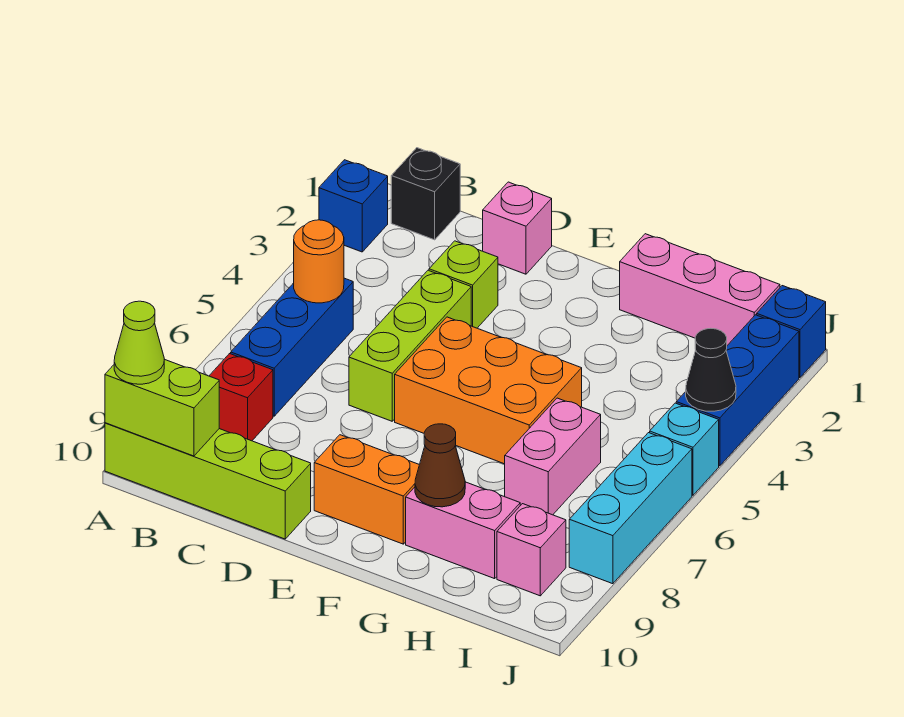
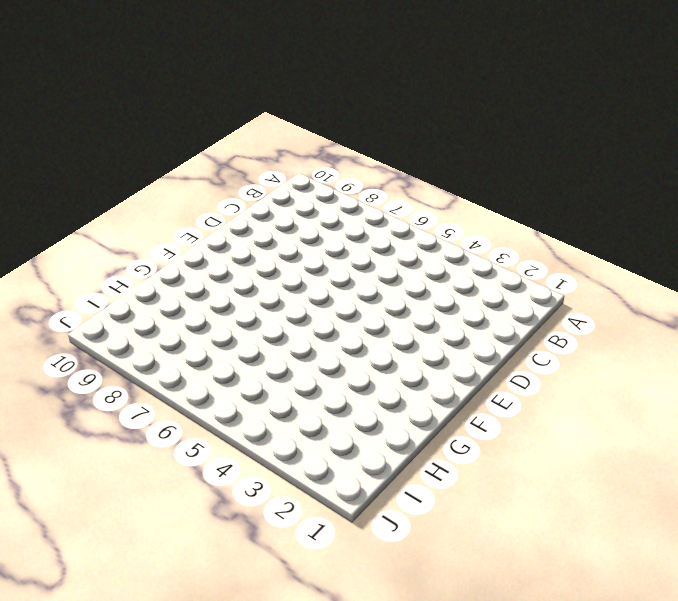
none -> blue brick A2 level 1
none -> lime brick A10:D10 level 1
none -> black brick B1 level 1

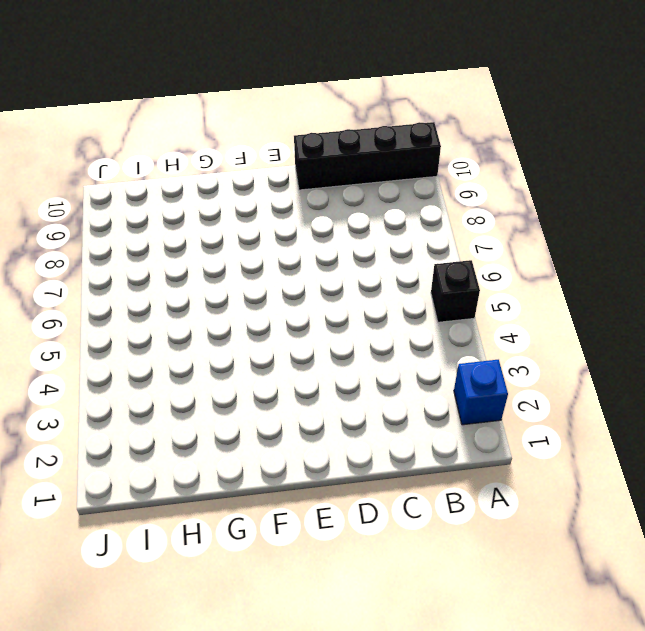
black brick A5 level 1 -> black brick B1 level 1
black brick A10:D10 level 1 -> lime brick A10:D10 level 1
none -> blue brick B5:B7 level 1
none -> red brick B8 level 1
none -> pink brick D1 level 1

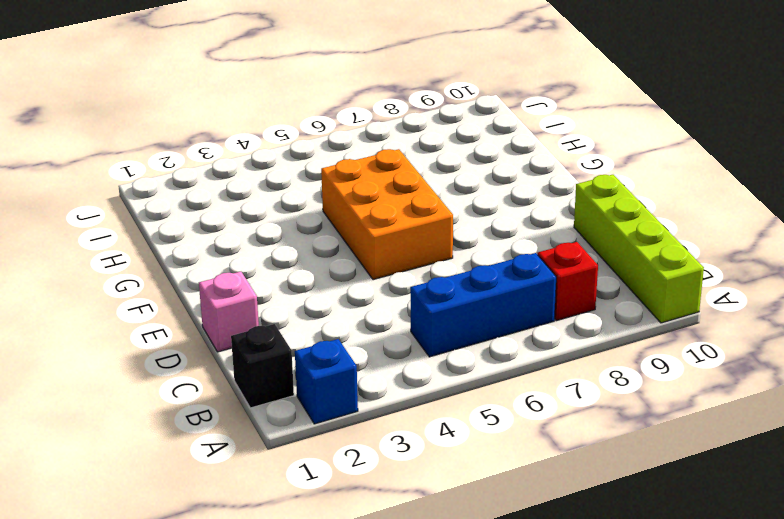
none -> lime brick D3 level 1
none -> lime brick D4:D6 level 1
none -> orange brick E9:F9 level 1

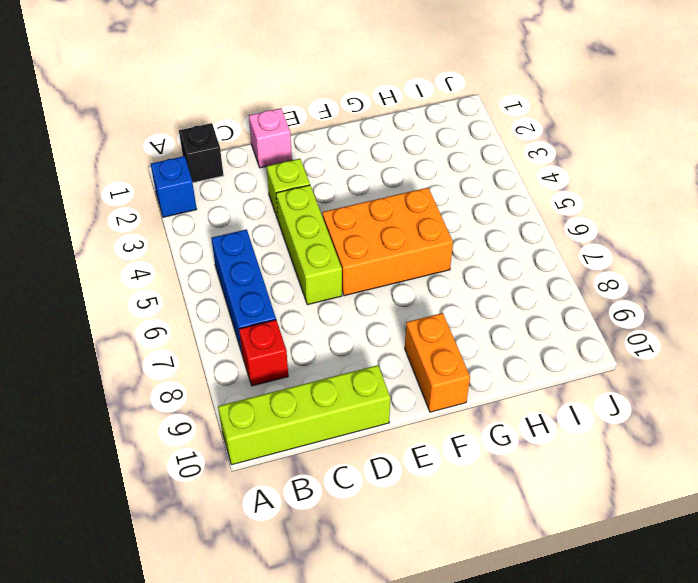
orange brick F9:F10 level 1 -> orange brick E9:F9 level 1
none -> pink brick G1:I1 level 1
none -> pink brick G9:H9 level 1
none -> pink brick H6:H7 level 1

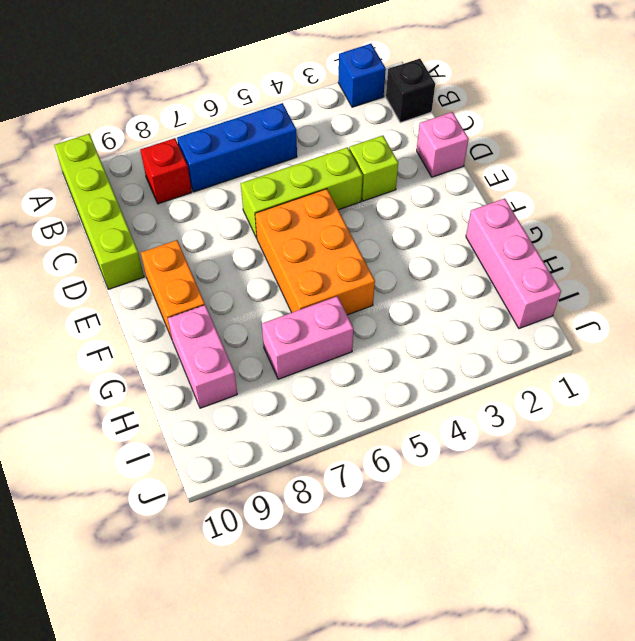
none -> pink brick I9 level 1
none -> blue brick J1 level 1
none -> blue brick J2:J4 level 1

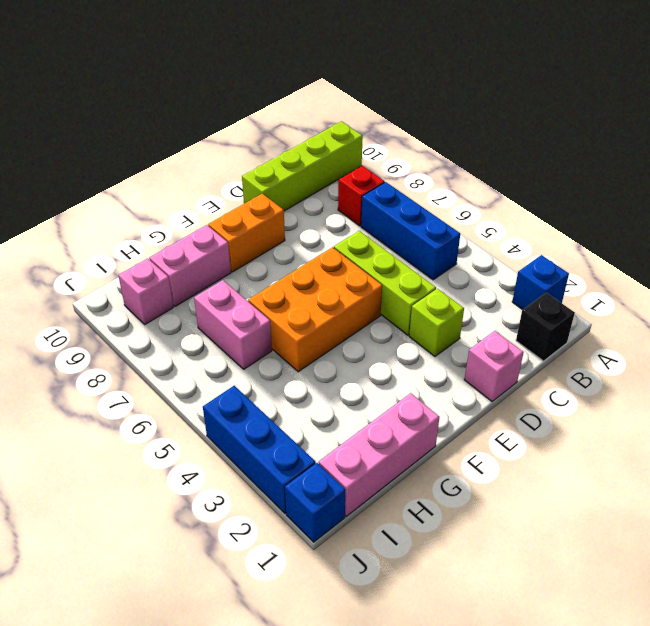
none -> cyan brick J5 level 1
none -> cyan brick J6:J8 level 1
none -> lime brick A10:B10 level 2

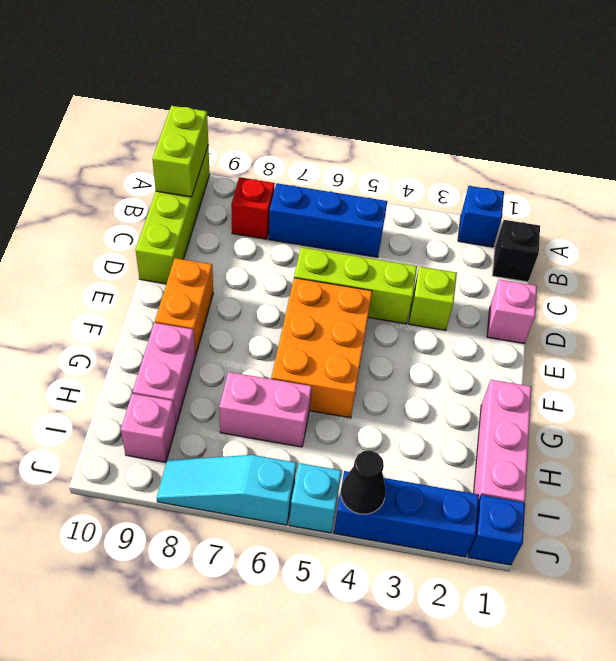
cyan slope J6:J8 level 1 top 6 -> cyan brick J6:J8 level 1
none -> orange round brick B5 level 2
none -> brown cone G9 level 2
none -> lime cone A10 level 3

